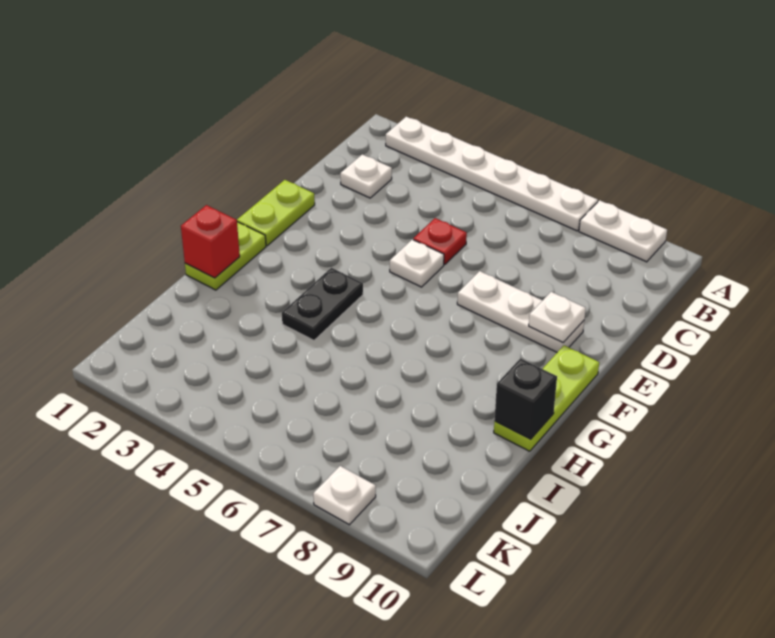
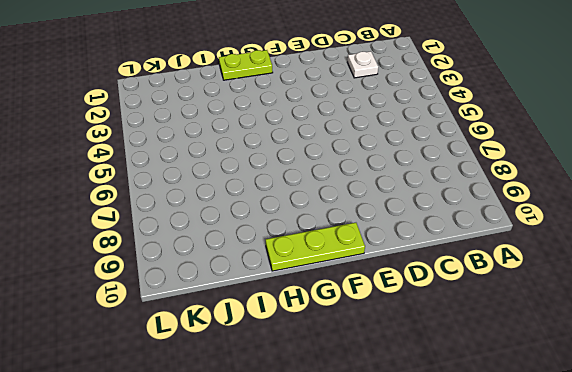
none -> white plate A2:A7 level 1
none -> white plate A8:A9 level 1
none -> red plate D5 level 1

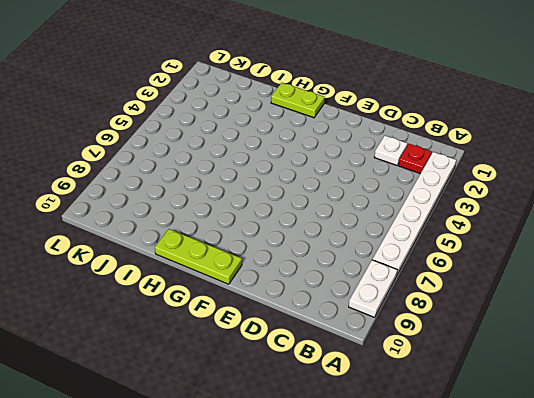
red plate B2 level 1 -> red plate D5 level 1
none -> lime plate E1:F1 level 1
none -> white plate E5 level 1
none -> white plate E7:E9 level 1

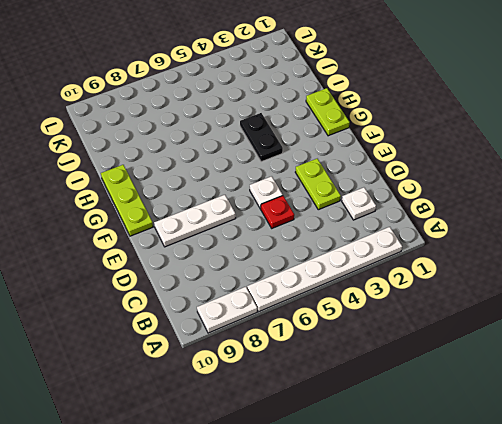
lime plate D3:E3 level 1 -> lime plate E1:F1 level 1
none -> white plate L8 level 1
none -> white plate E9 level 2
none -> red brick H1 level 2

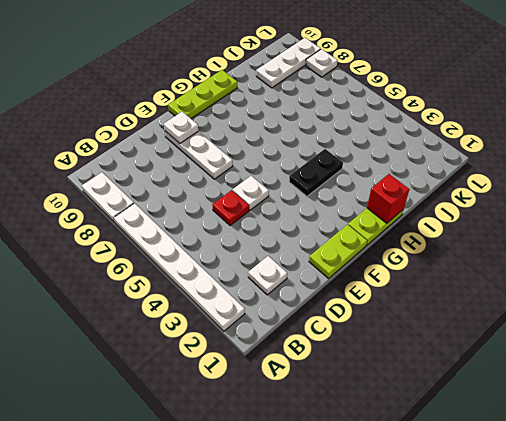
white plate J9:L9 level 1 -> none
none -> black brick H10 level 2

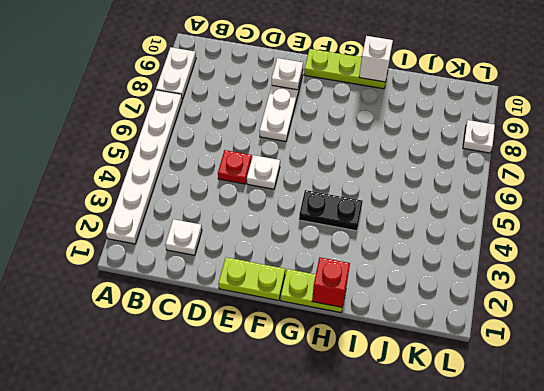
white brick H10 level 2 -> black brick H10 level 2

